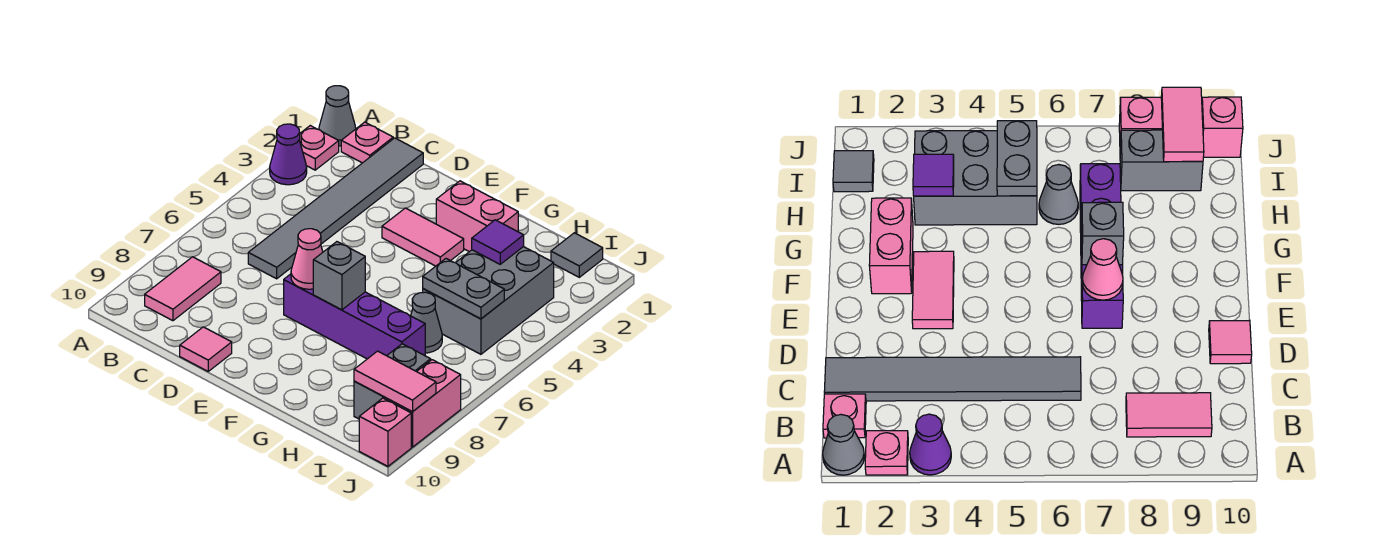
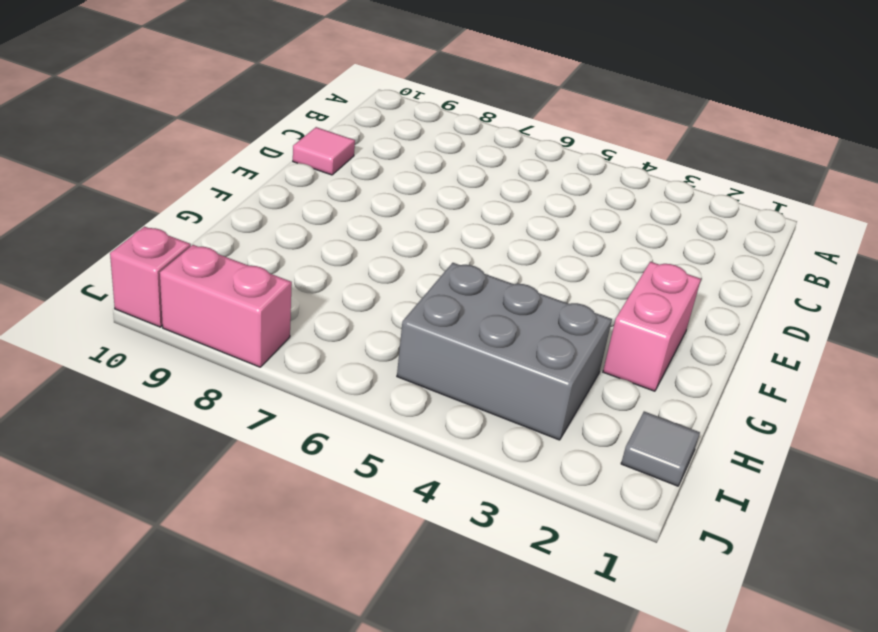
none -> grey cone A1 level 1
none -> pink plate A2 level 1
none -> purple cone A3 level 1

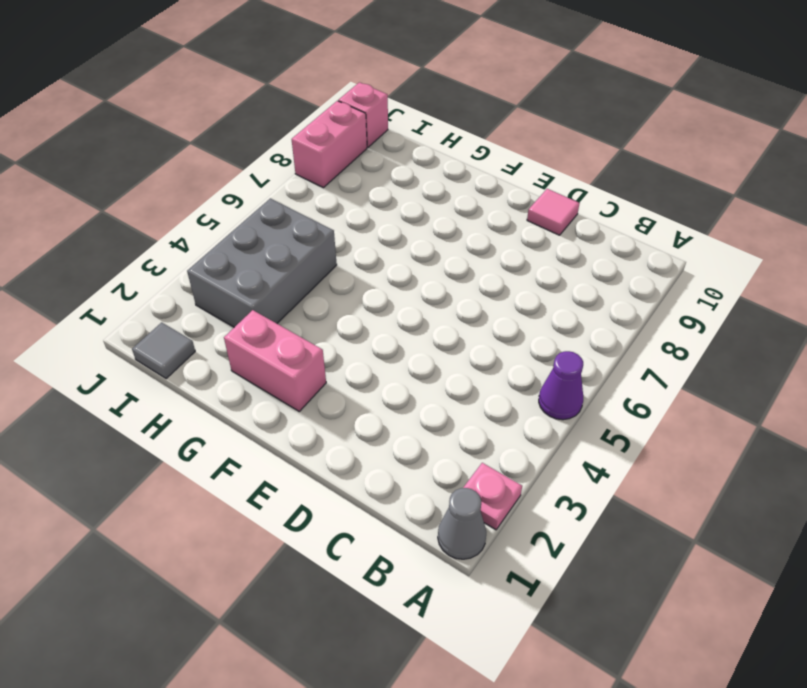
purple cone A5 level 1 -> purple cone A3 level 1
none -> pink plate B1 level 1
none -> pink tile B8:B9 level 1
none -> grey tile C1:C6 level 1

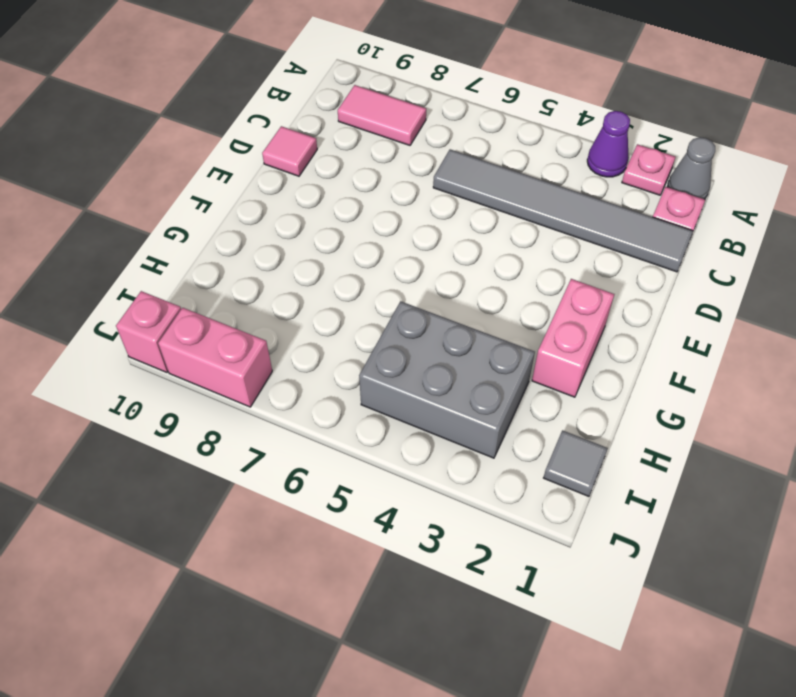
none -> pink tile E3:F3 level 1
none -> purple brick E7:H7 level 1
none -> grey cone H6 level 1

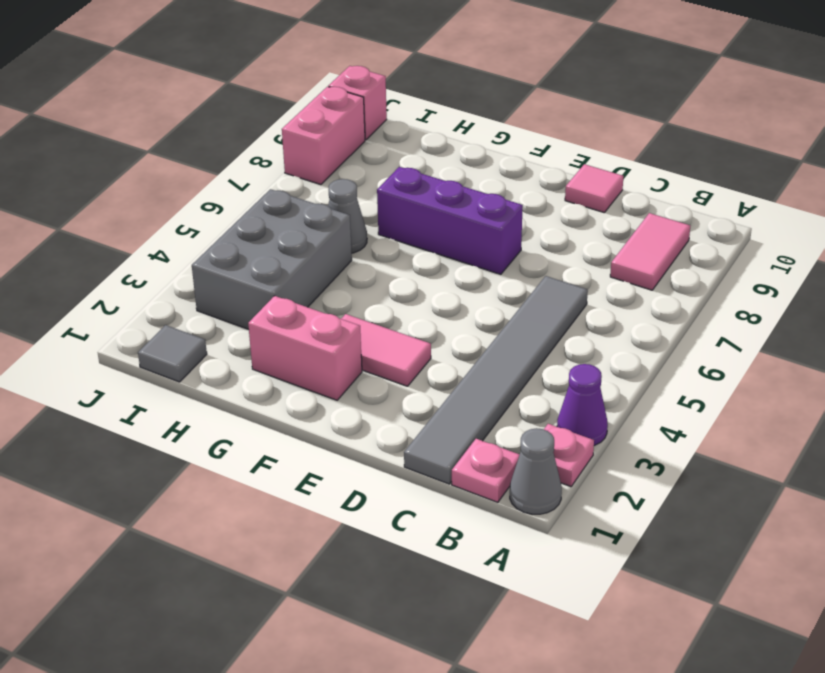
purple brick E7:G7 level 1 -> purple brick E7:H7 level 1
none -> grey brick I8:I9 level 1
none -> pink cone E7 level 2
none -> grey brick F7 level 2

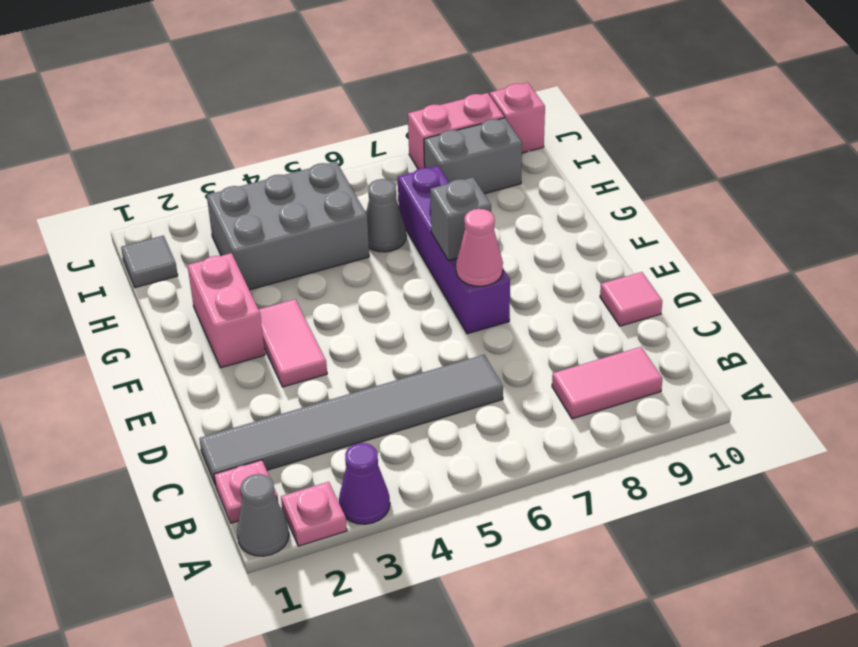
none -> purple tile H3 level 2
none -> grey plate H5:I5 level 2
none -> pink tile I9:J9 level 2

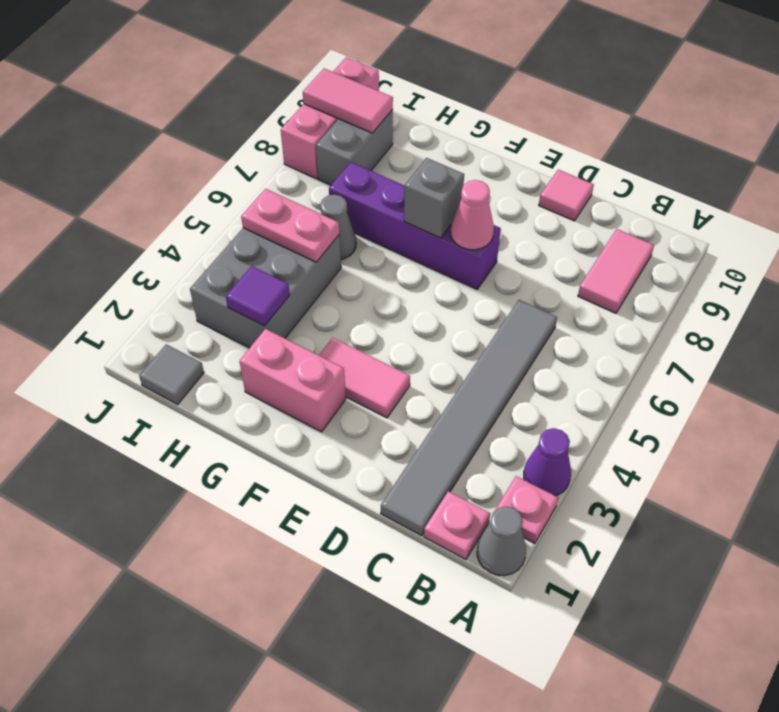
pink plate H5:I5 level 2 -> grey plate H5:I5 level 2

